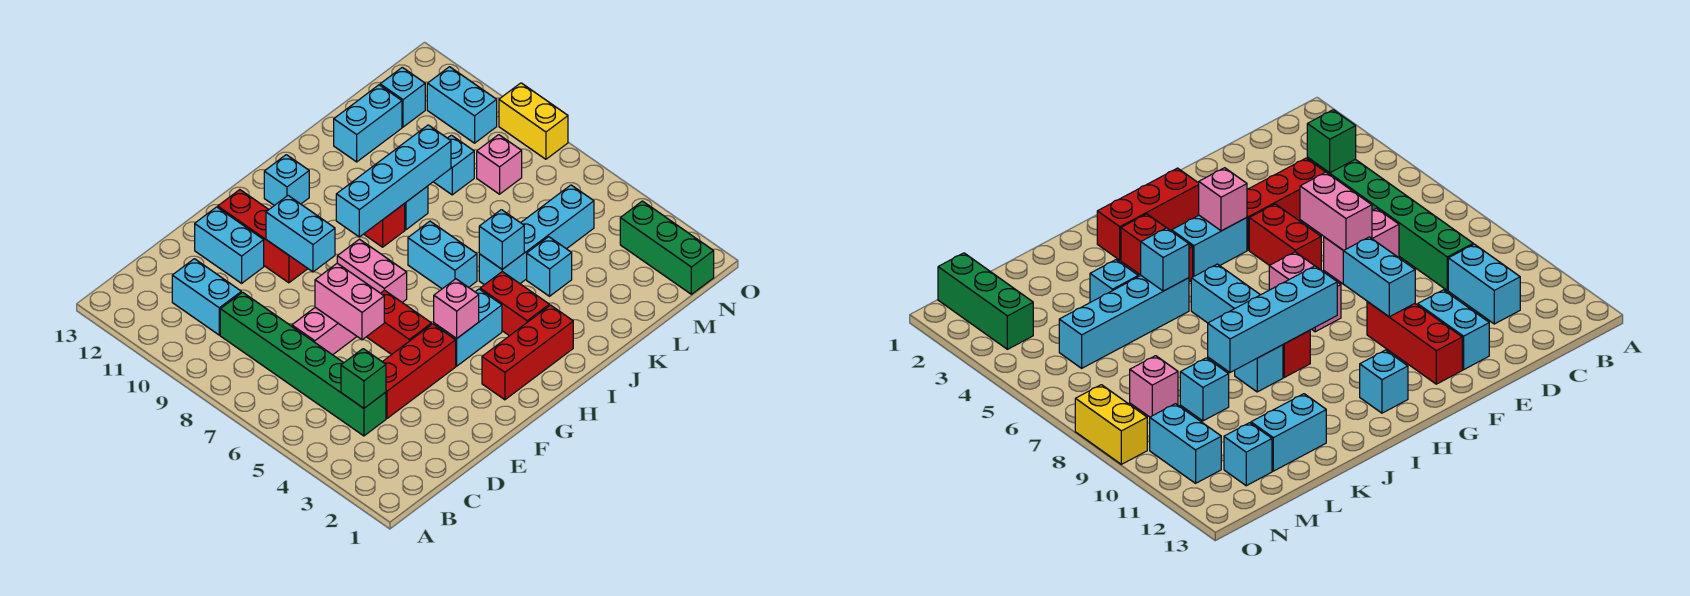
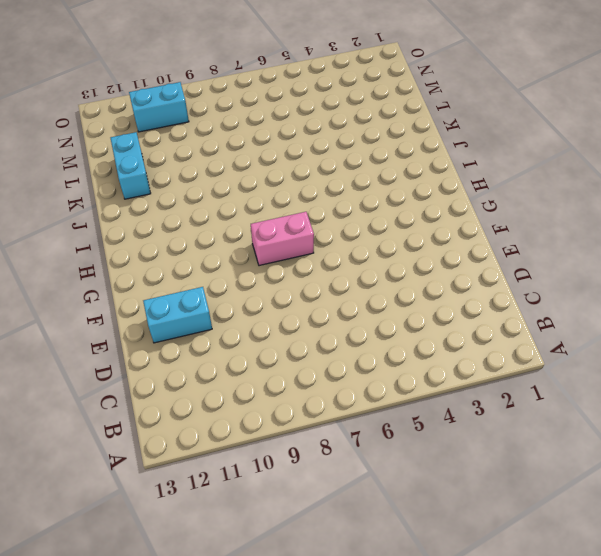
none -> green brick C4:C9 level 1
none -> cyan brick C10:C11 level 1
none -> red brick D4:F4 level 1
none -> pink brick D7:E7 level 1

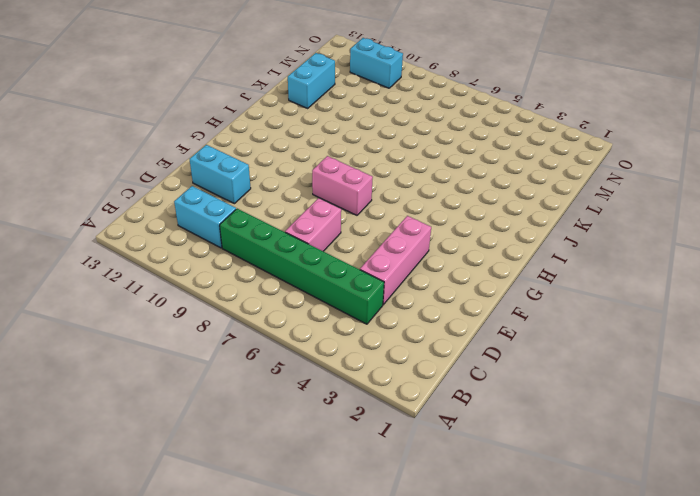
pink brick D4:F4 level 1 -> red brick D4:F4 level 1
none -> red brick F5:F6 level 1
none -> red brick F10:F12 level 1
none -> red brick G2:I2 level 1
none -> cyan brick G4:H4 level 1

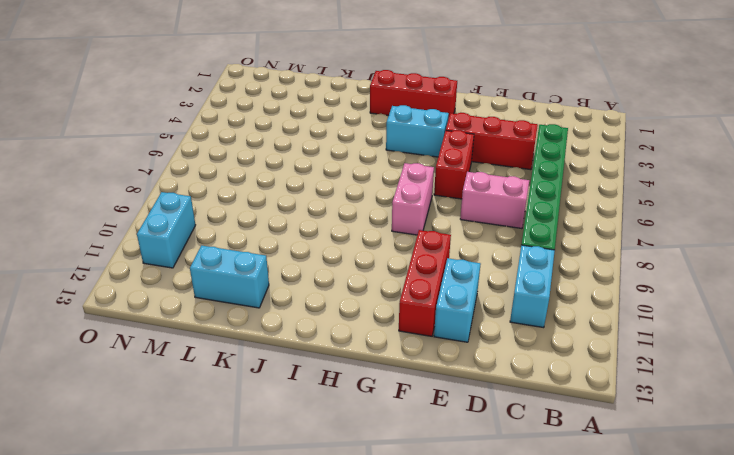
none -> cyan brick H12 level 1
none -> red brick I3:I4 level 1
none -> cyan brick I6:I7 level 1
none -> red brick I9 level 1

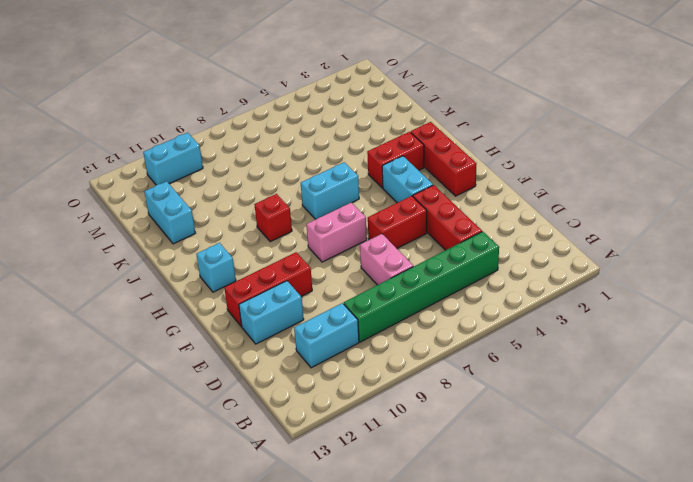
none -> cyan brick J5:M5 level 1
none -> cyan brick J9 level 1
none -> cyan brick K4 level 1
none -> cyan brick L9 level 1

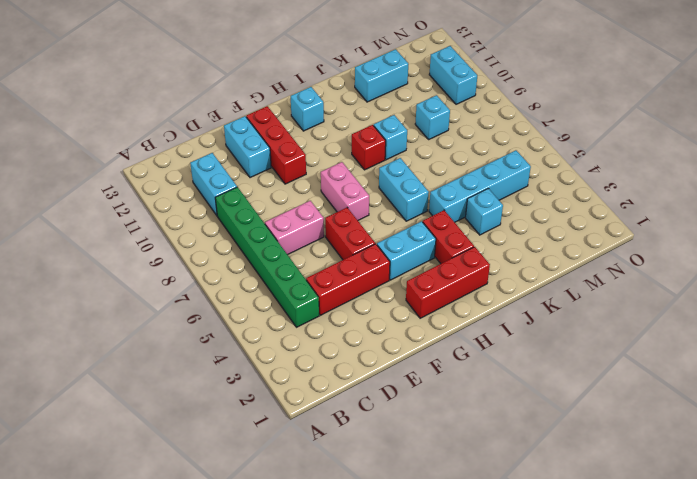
none -> pink brick M8 level 1
none -> cyan brick M12 level 1
none -> green brick N1:N3 level 1
none -> yellow brick O8:O9 level 1

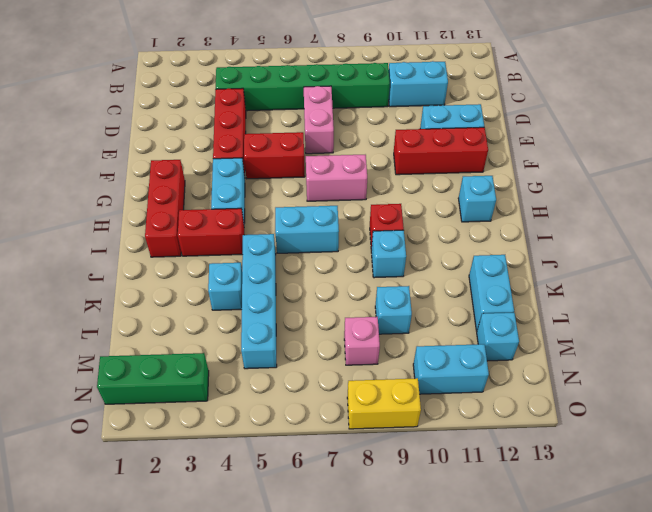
none -> green brick C4 level 2
none -> pink brick E6:E7 level 2
none -> cyan brick F9:F10 level 2
none -> pink brick G4 level 2

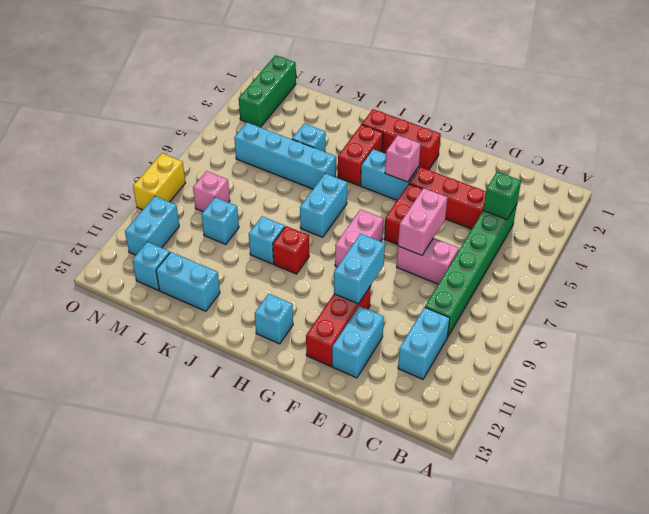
none -> cyan brick H9:K9 level 2
none -> cyan brick J5 level 2

